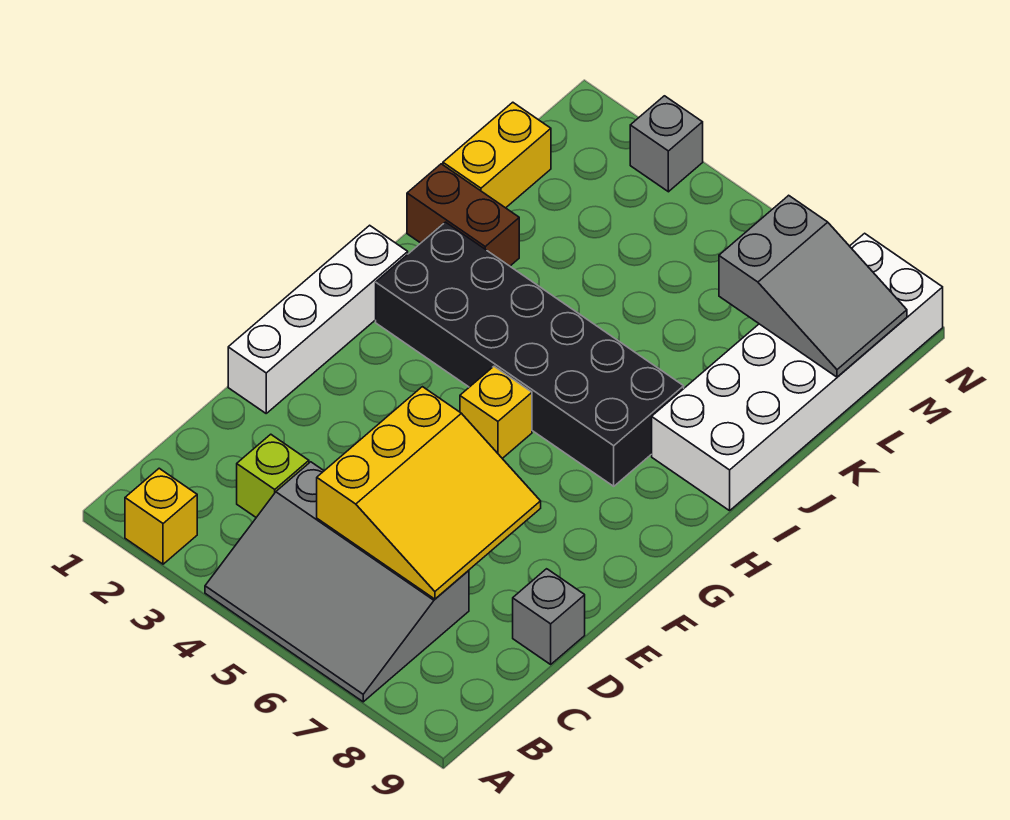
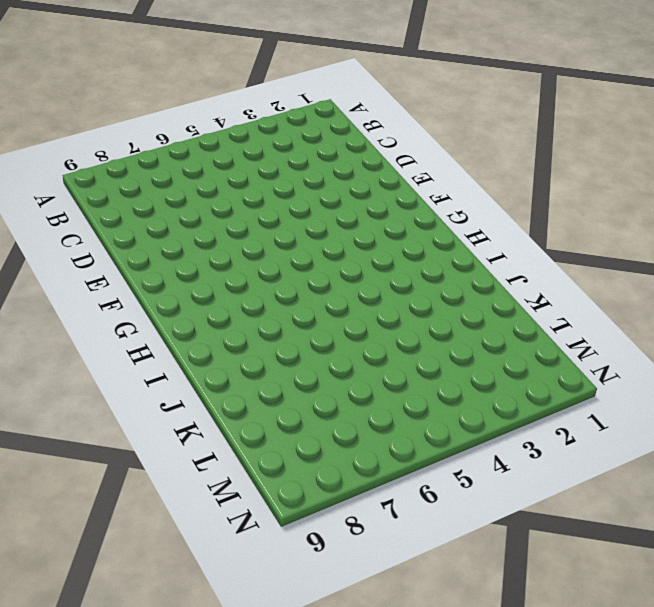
none -> yellow brick A2 level 1
none -> grey slope A4:C7 level 1 top C
none -> lime brick C3 level 1

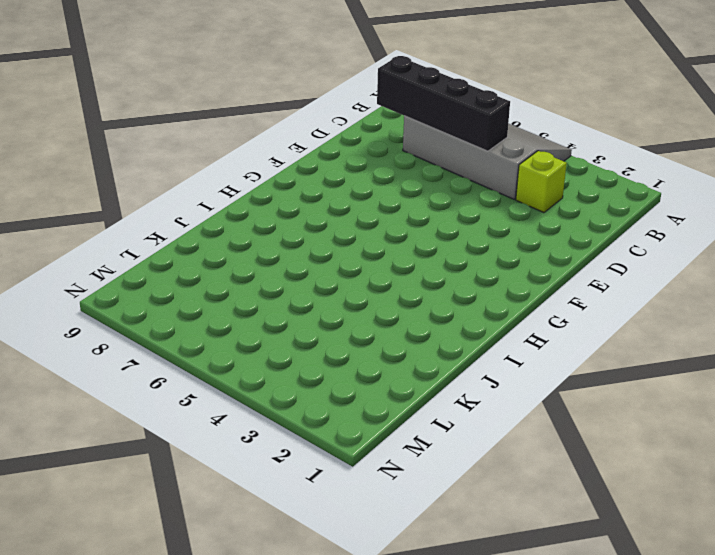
black brick C5:C8 level 2 -> yellow slope C5:E7 level 2 top 5
none -> yellow brick A2 level 1
none -> grey brick D9 level 1
none -> white brick E1:H1 level 1

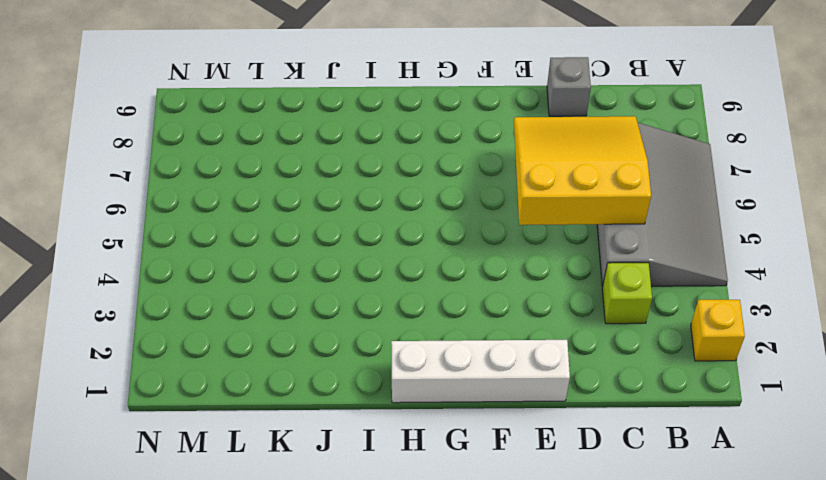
none -> yellow brick G5 level 1
none -> black brick H2:I7 level 1
none -> white brick I8:N9 level 1

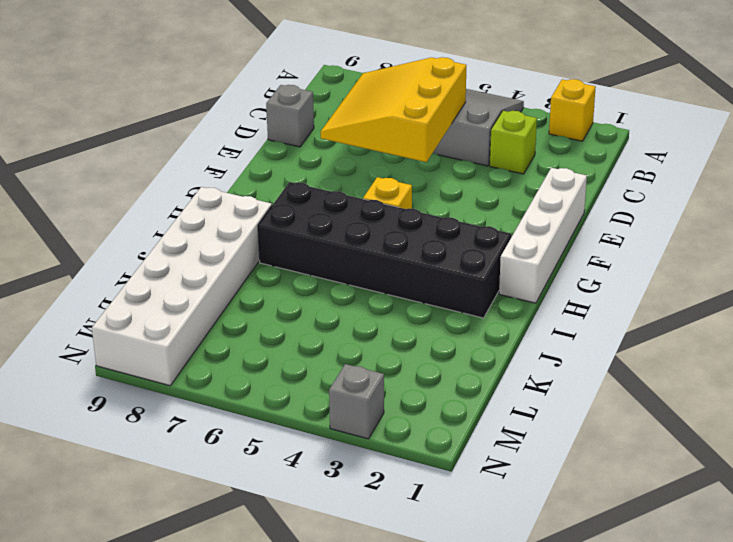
none -> brown brick J1:J2 level 1
none -> yellow brick K1:L1 level 1
none -> grey slope L7:M9 level 2 top 7

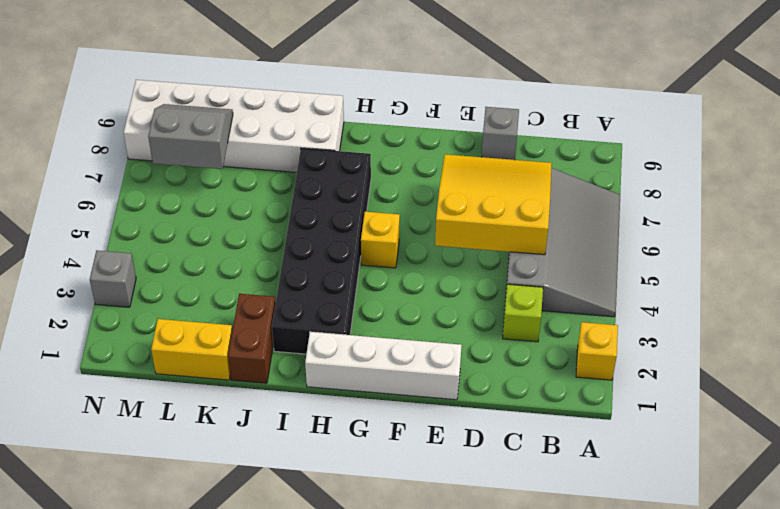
grey slope L7:M8 level 2 top 7 -> grey slope L7:M9 level 2 top 7

